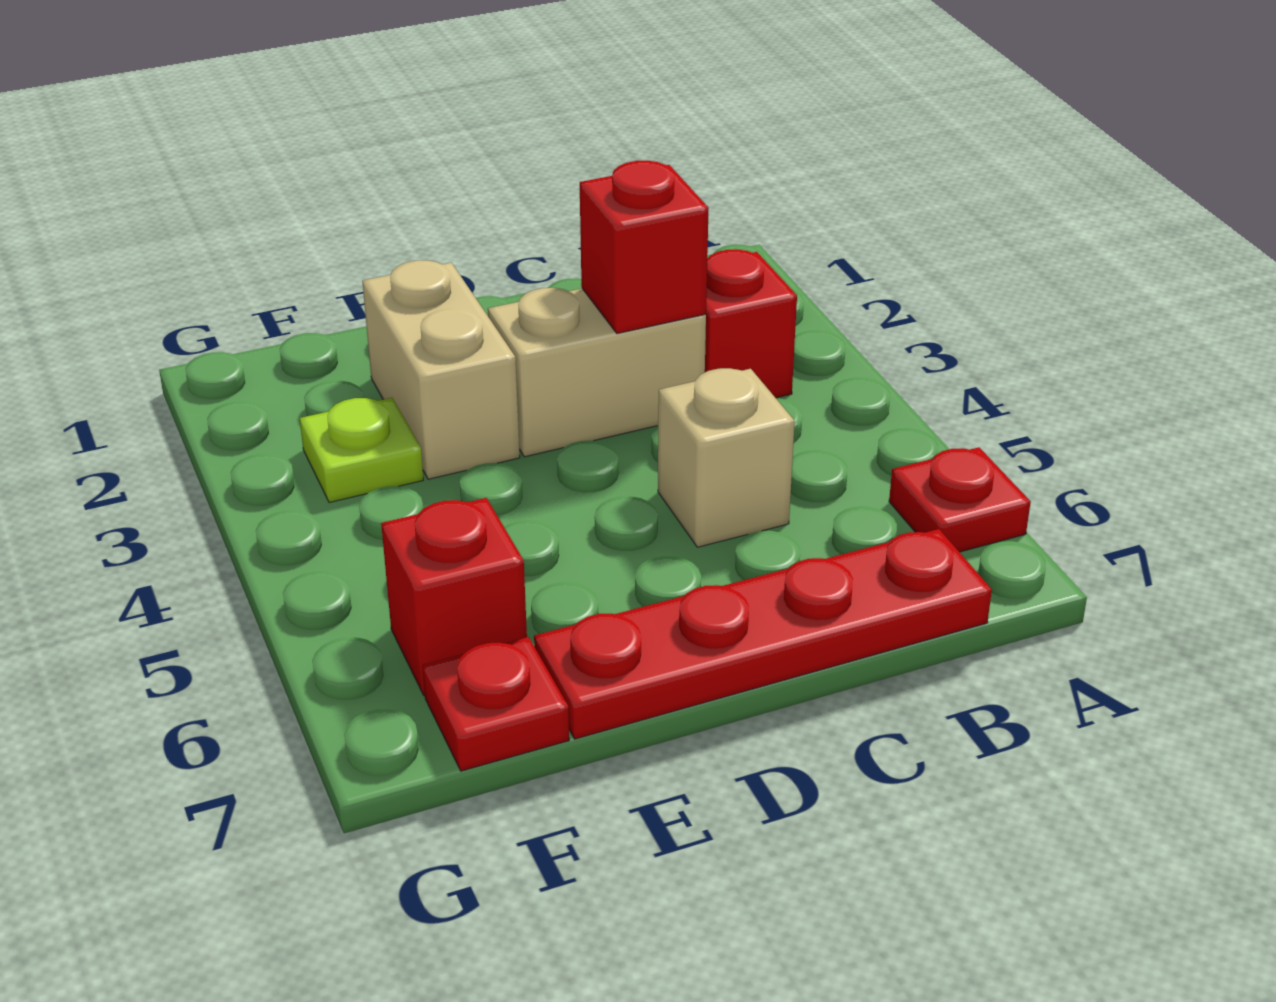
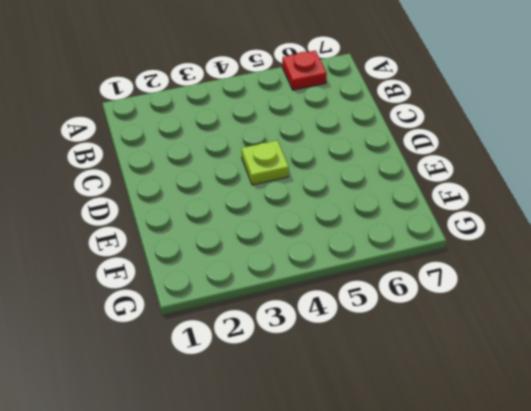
lime plate D4 level 1 -> lime plate F3 level 1
none -> red brick B3 level 1
none -> red plate B7:E7 level 1

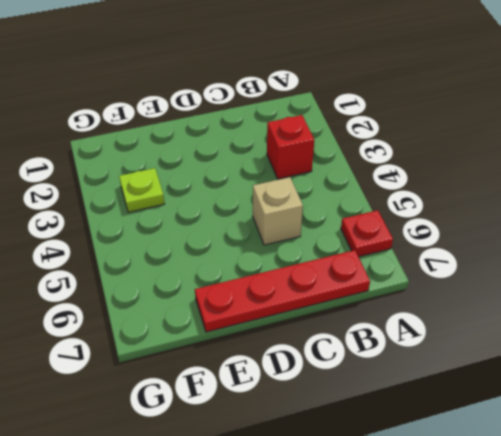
none -> tan brick C3:D3 level 1
none -> tan brick E2:E3 level 1

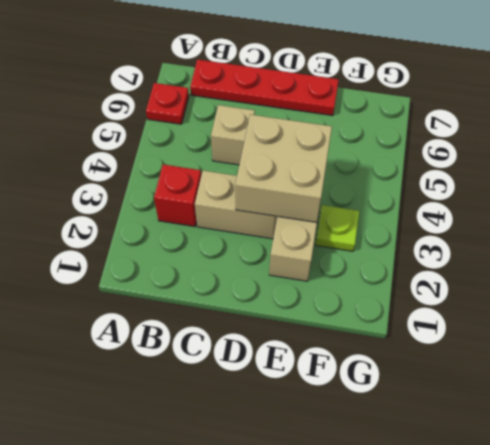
tan brick D3:E4 level 2 -> none
none -> red brick F6 level 1
none -> red plate F7 level 1

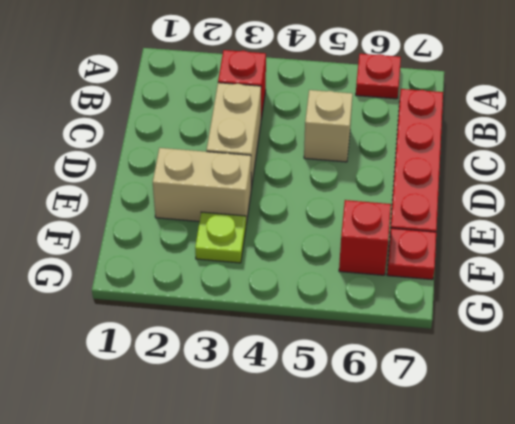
none -> red brick C3 level 2

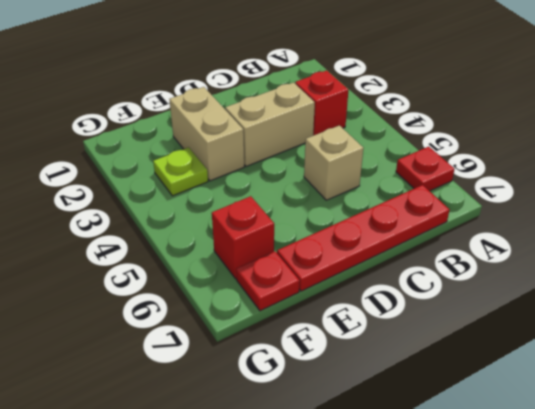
none -> red brick C3 level 2

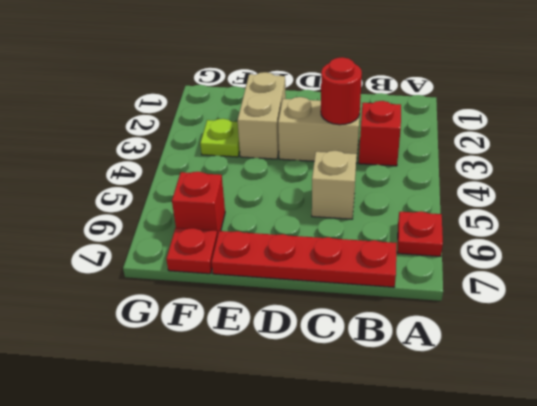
red round brick C3 level 2 -> red brick C3 level 2

